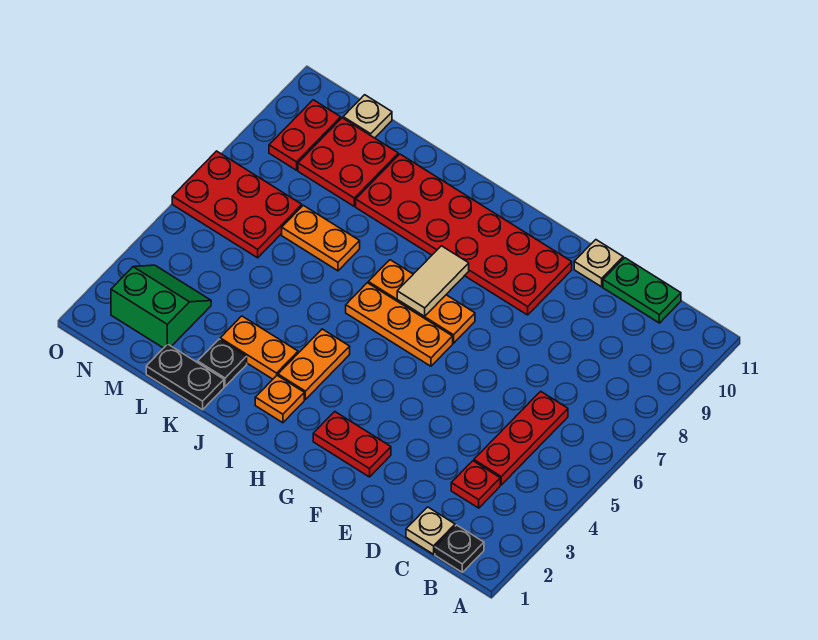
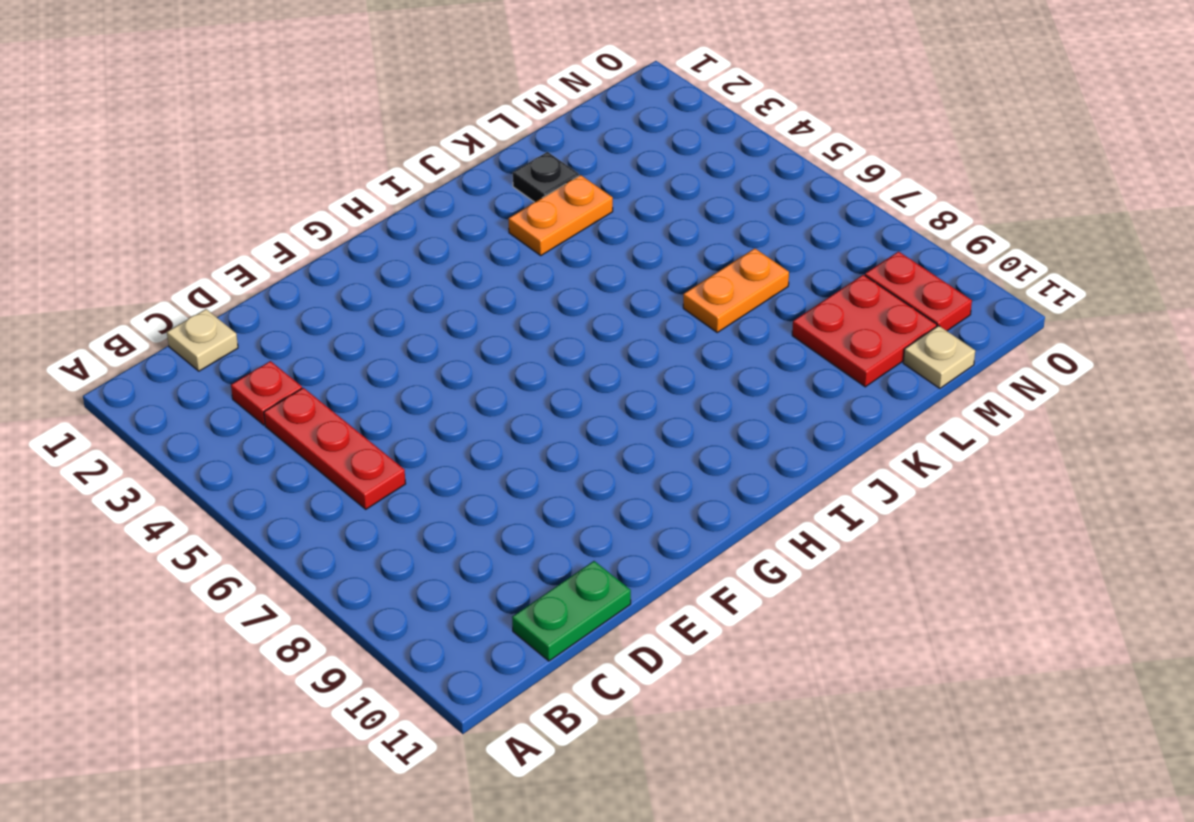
none -> black plate B1 level 1
none -> tan plate E11 level 1
none -> red plate F2:G2 level 1

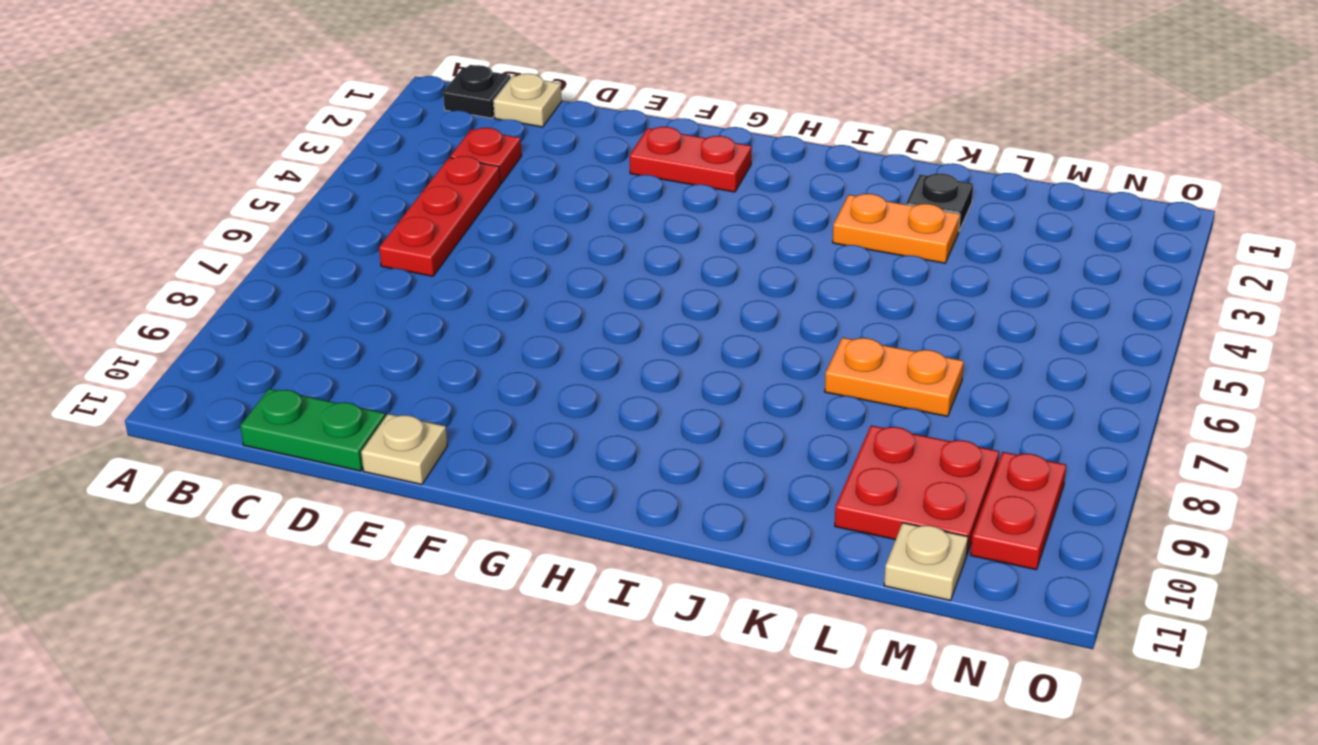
none -> red plate F9:K10 level 1
none -> orange plate G6:I6 level 1
none -> orange plate G7:I7 level 1

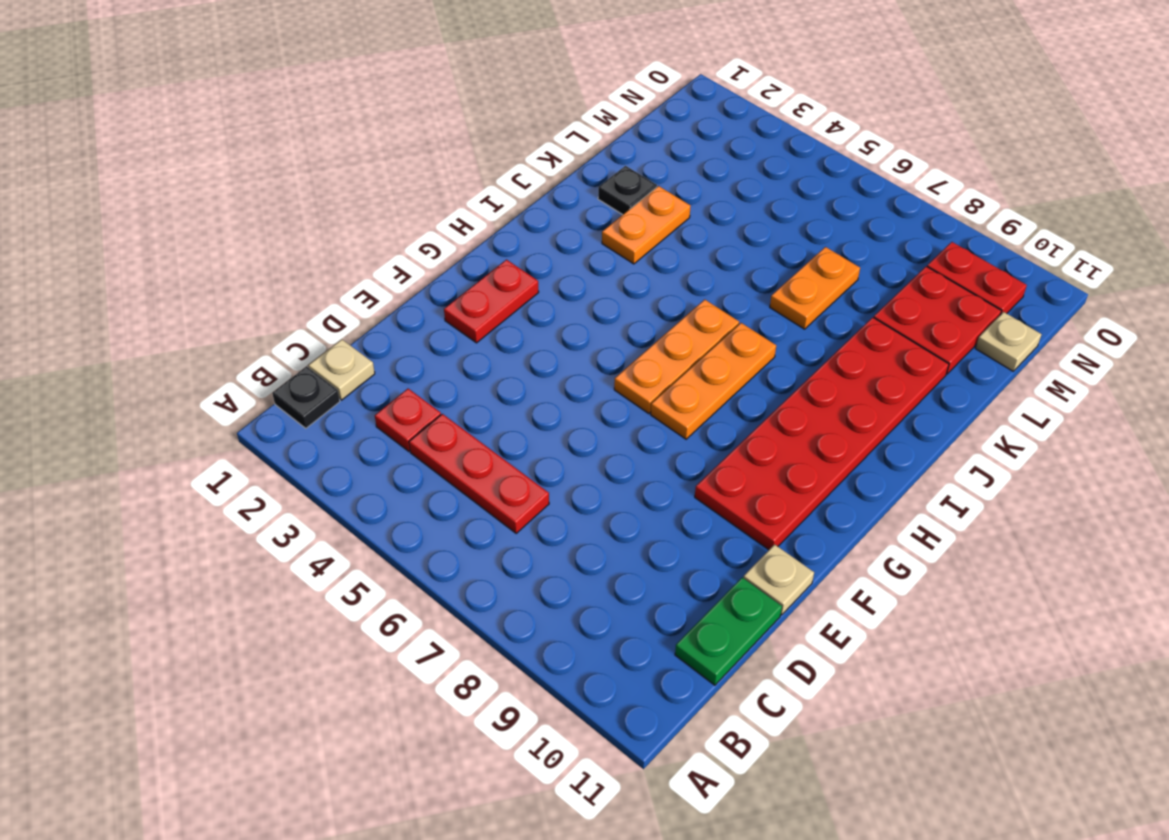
none -> orange plate I2 level 1
none -> orange plate I3:I4 level 1
none -> black plate K1:L1 level 1

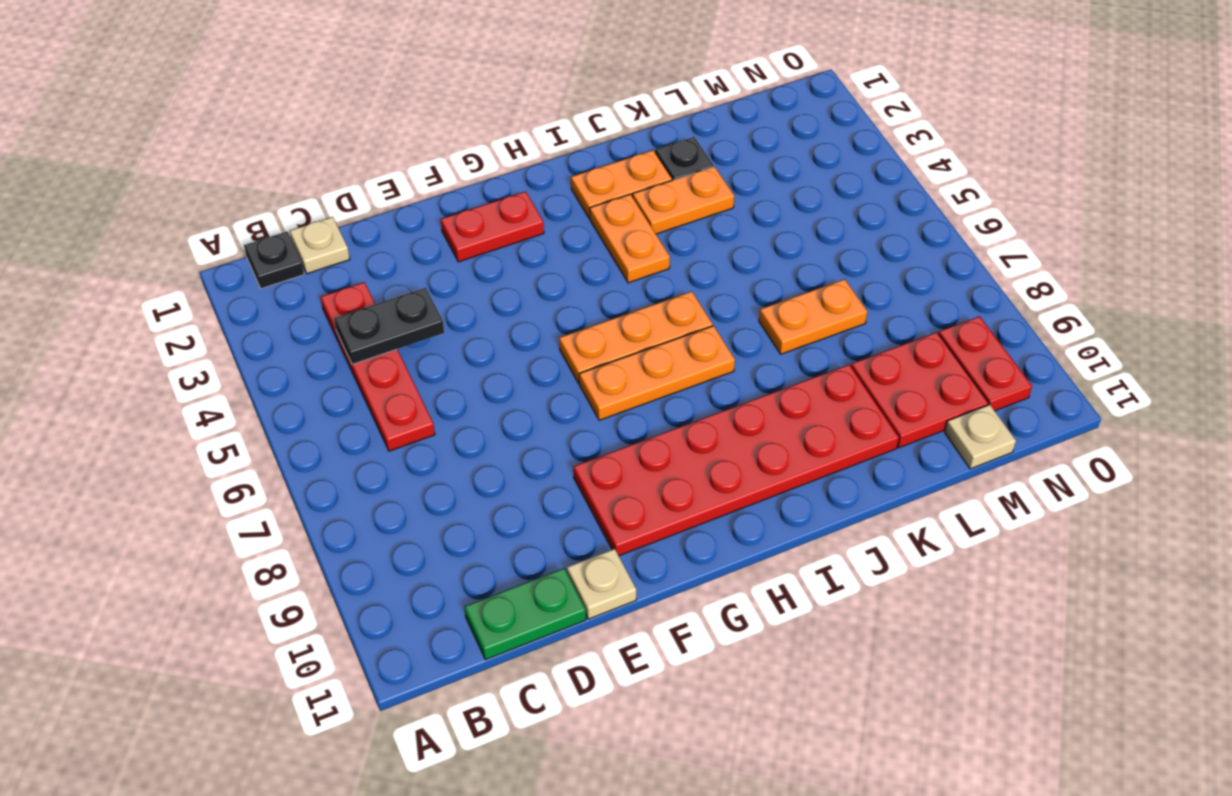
black plate C4:D4 level 2 -> black plate K1:L1 level 1
orange plate I2:J2 level 1 -> orange plate I2 level 1
none -> green slope M2:N3 level 1 top 2
none -> red plate M6:O7 level 1
none -> tan tile H7:H8 level 2

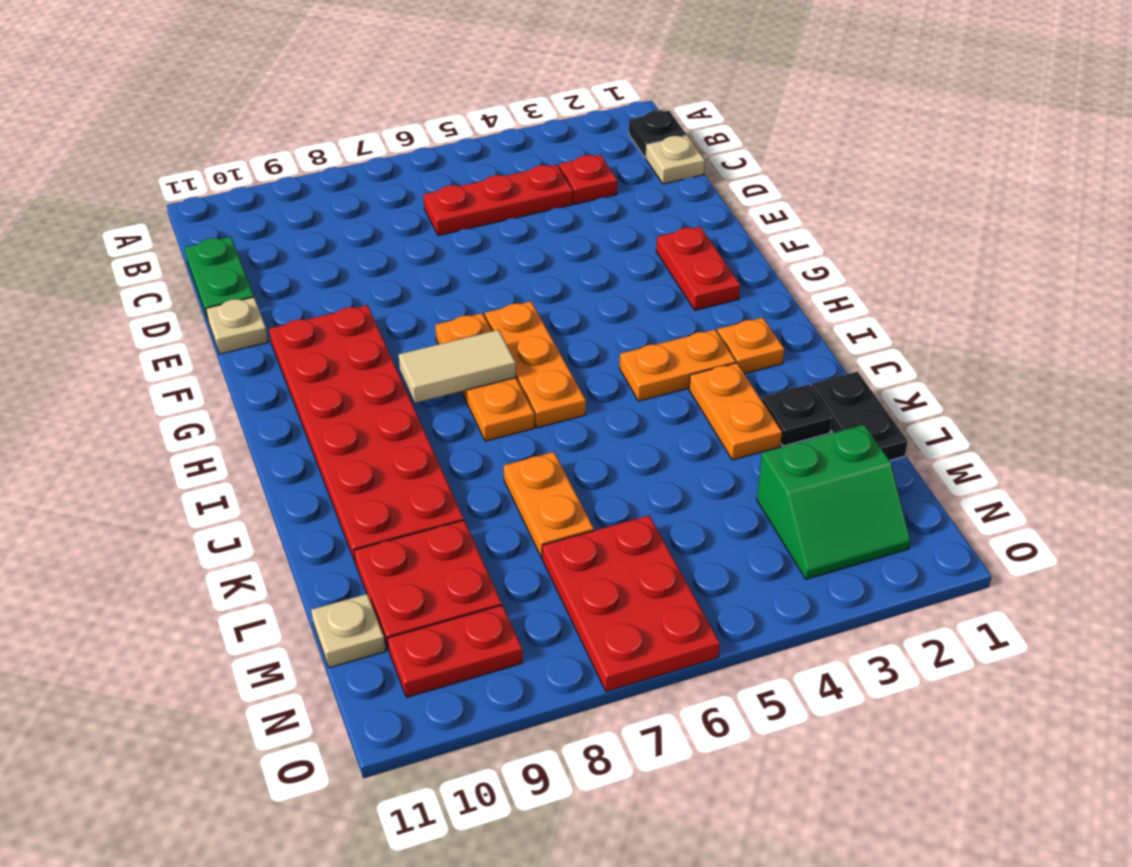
green slope M2:N3 level 1 top M -> green slope M2:N3 level 1 top 2

